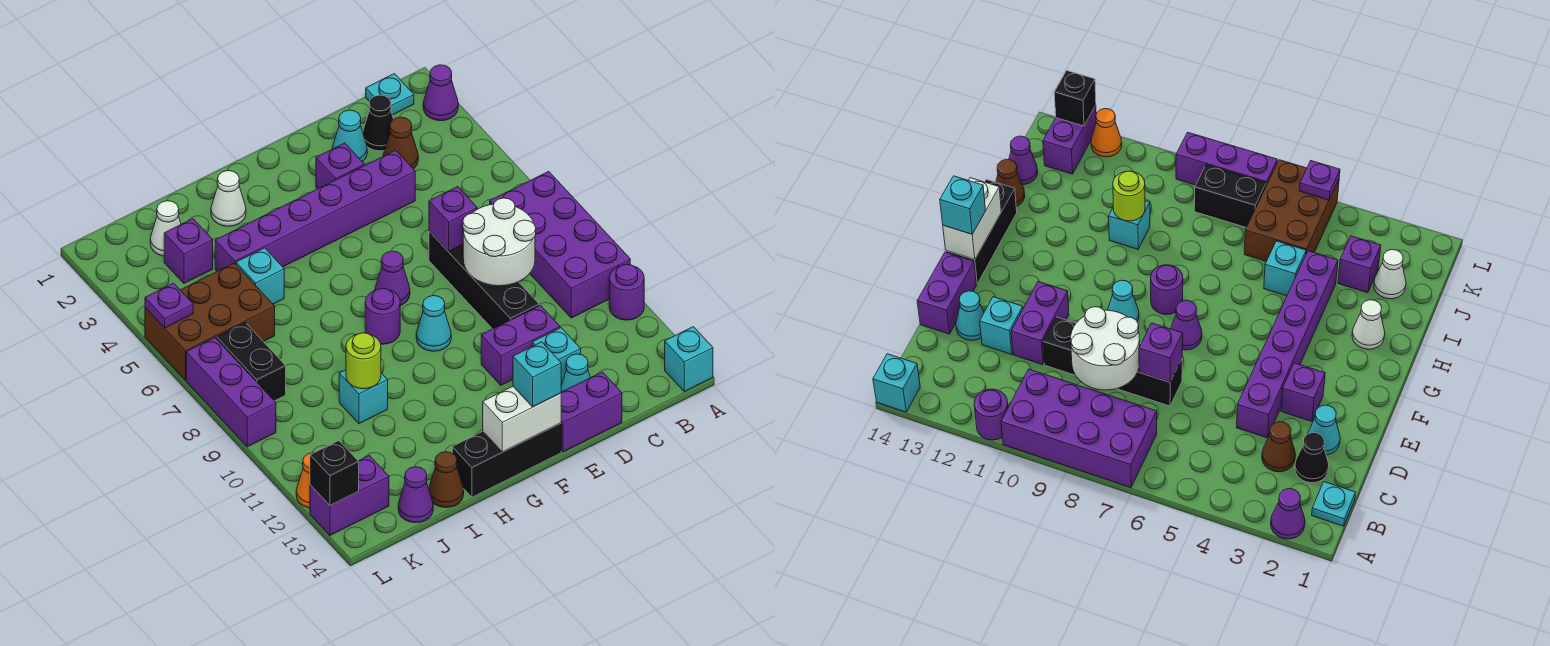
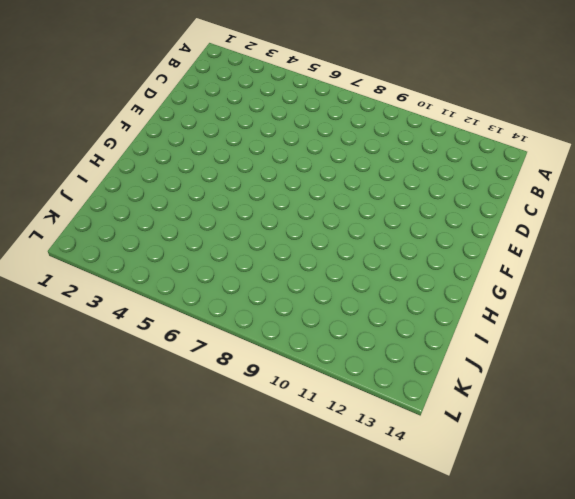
none -> purple cone A2 level 1
none -> purple brick A7:B10 level 1
none -> purple round brick A11 level 1
none -> cyan brick A14 level 1

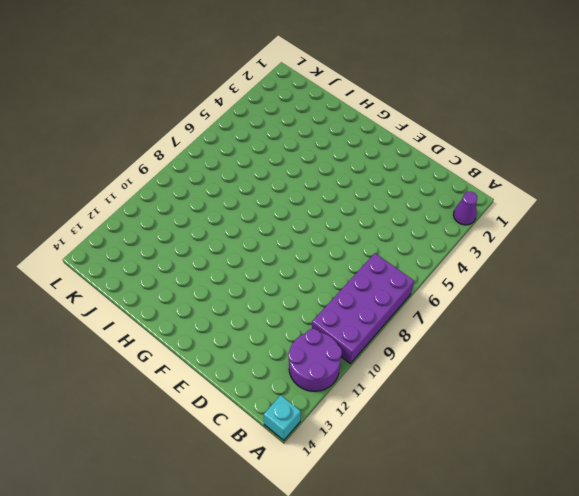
purple round brick A11:B12 level 1 -> purple round brick A11 level 1
none -> cyan plate B1 level 1
none -> black cone C2 level 1
none -> brown cone C3 level 1
none -> cyan cone D2 level 1

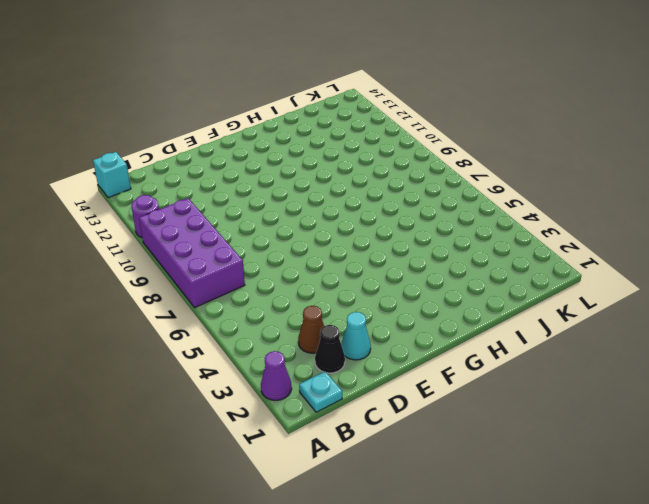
none -> purple brick D4:I4 level 1
none -> black brick D7:D10 level 1
none -> purple brick D11:E11 level 1
none -> cyan brick D12 level 1

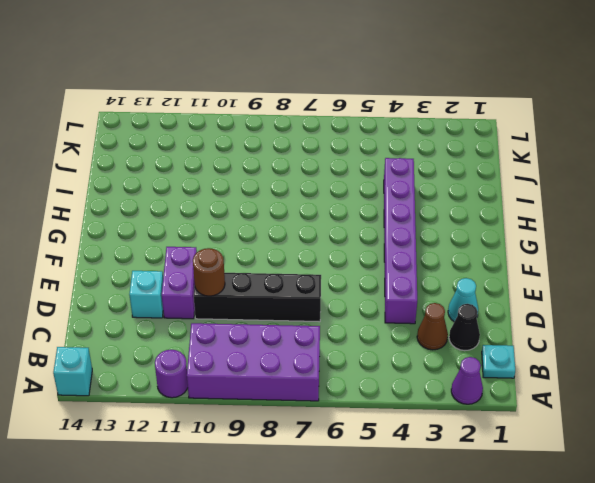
brown round brick D10 level 2 -> none
none -> cyan cone D13 level 1
none -> purple brick D14:E14 level 1
none -> purple brick E3 level 1
none -> purple cone F7 level 1

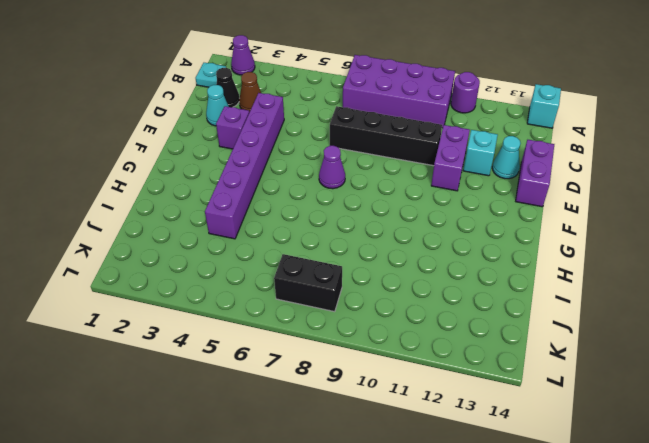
none -> cyan cone F9 level 1
none -> black brick F14:H14 level 1
none -> purple round brick G8 level 1
none -> white cone H2 level 1

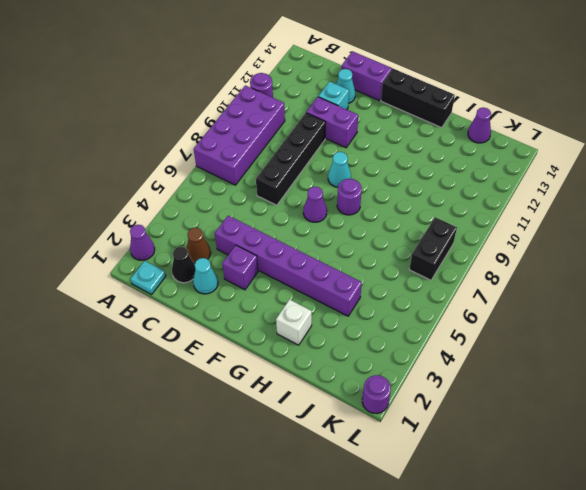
white brick H2 level 1 -> white cone H2 level 1
purple round brick L1 level 1 -> none
none -> cyan brick A14 level 1
none -> cyan brick I5 level 1
none -> cyan brick I10 level 1
none -> brown cone I14 level 1

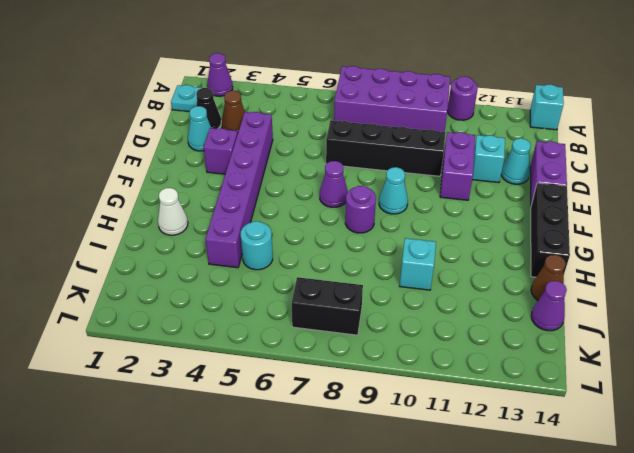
cyan round brick I5 level 1 -> cyan brick I5 level 1
none -> white cone J2 level 1
none -> purple brick J3 level 1
none -> brown brick J5:L6 level 1
none -> purple brick K13:L13 level 1

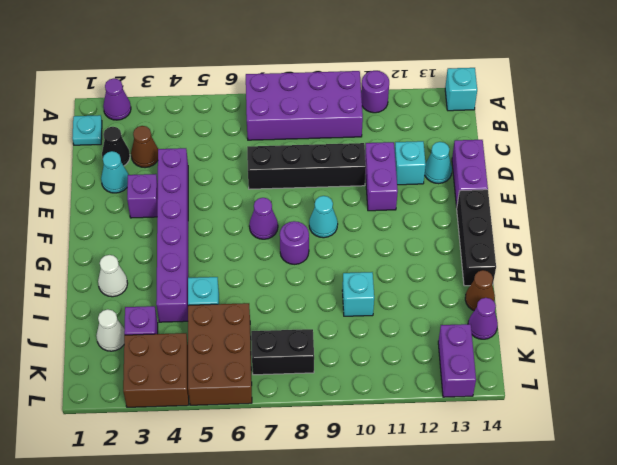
brown brick K3:L4 level 1 -> none
none -> purple brick L7:L9 level 1
none -> orange cone L12 level 1
none -> white round brick C8:D9 level 2
none -> purple brick D7 level 2

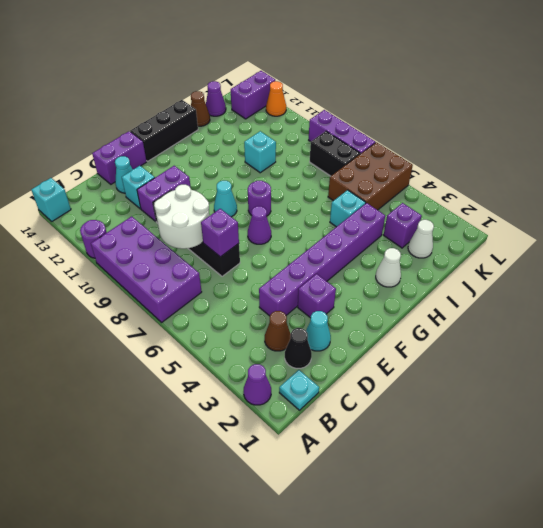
none -> white brick F14:G14 level 2
none -> lime round brick I10 level 2
none -> purple plate L5 level 2
none -> black brick L13 level 2

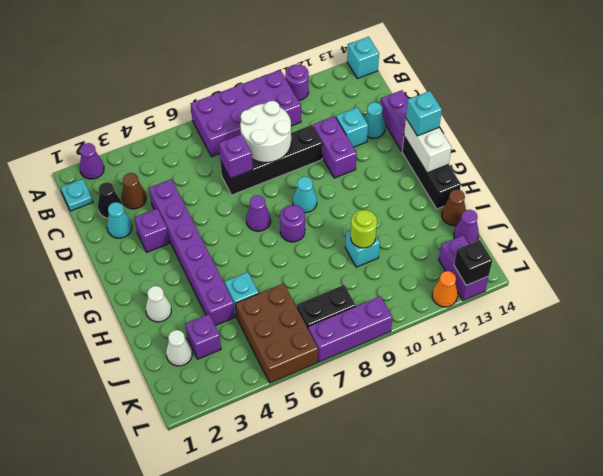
none -> purple plate L5 level 2

